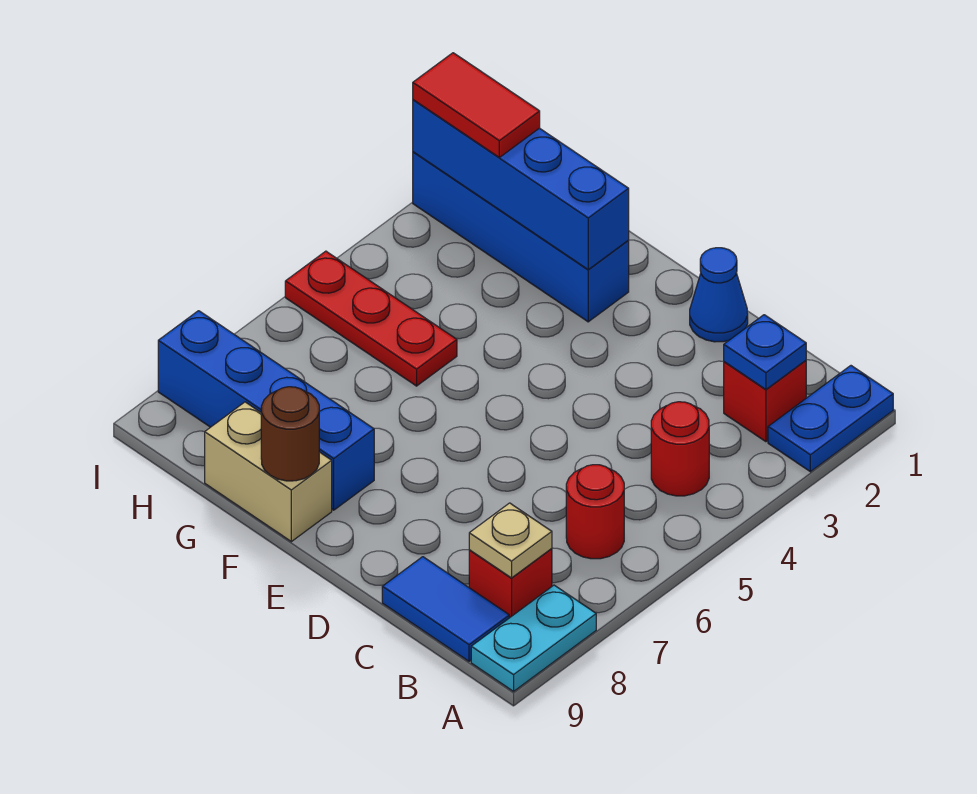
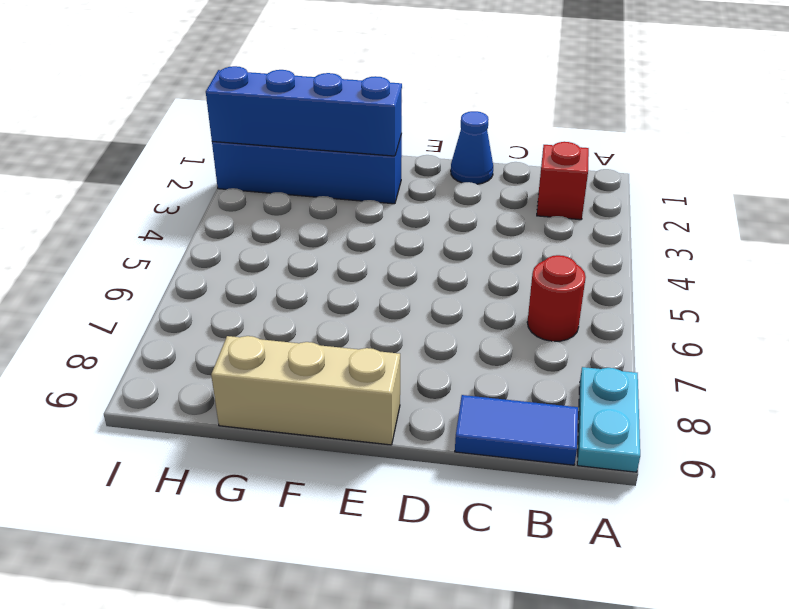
tan brick E9:G9 level 1 -> tan brick F9:G9 level 1
none -> blue plate A1:A2 level 1
none -> red round brick B4 level 1
none -> red brick B8 level 1

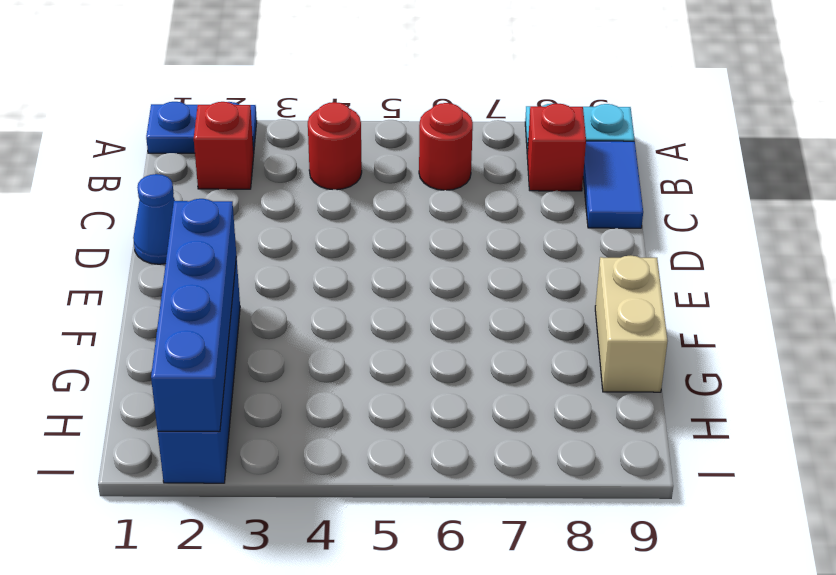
none -> blue brick F8:I8 level 1
none -> red plate G5:I5 level 1
none -> blue plate B2 level 2

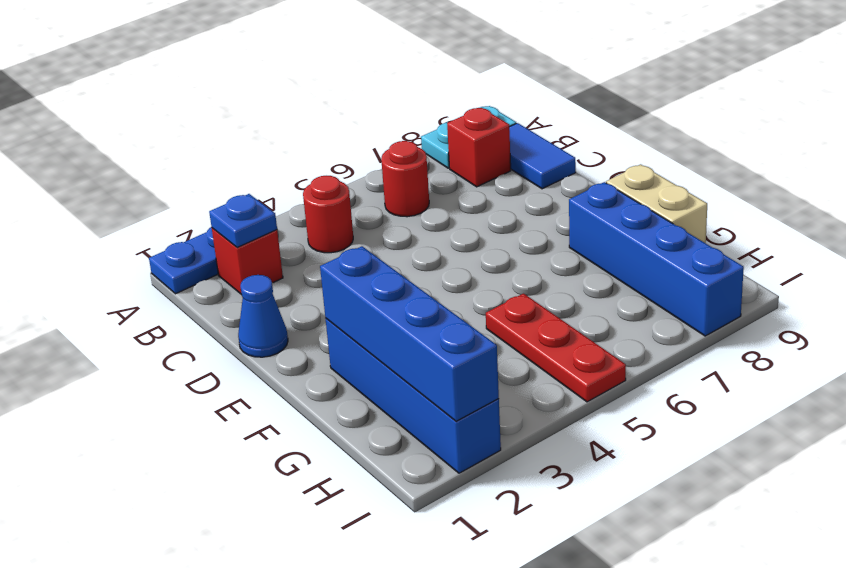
none -> tan plate B8 level 2
none -> brown round brick F9 level 2
none -> red tile H2:I2 level 3

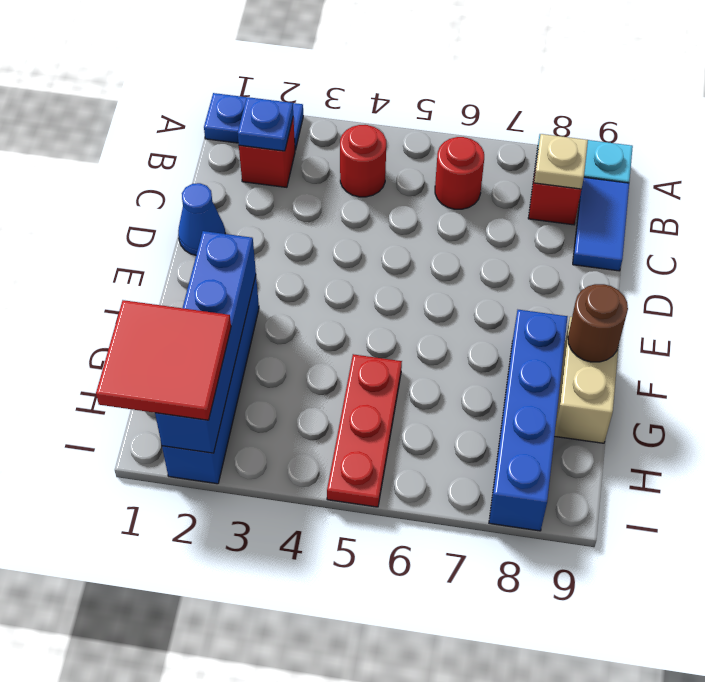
red tile H1:I2 level 3 -> red tile H2:I2 level 3

